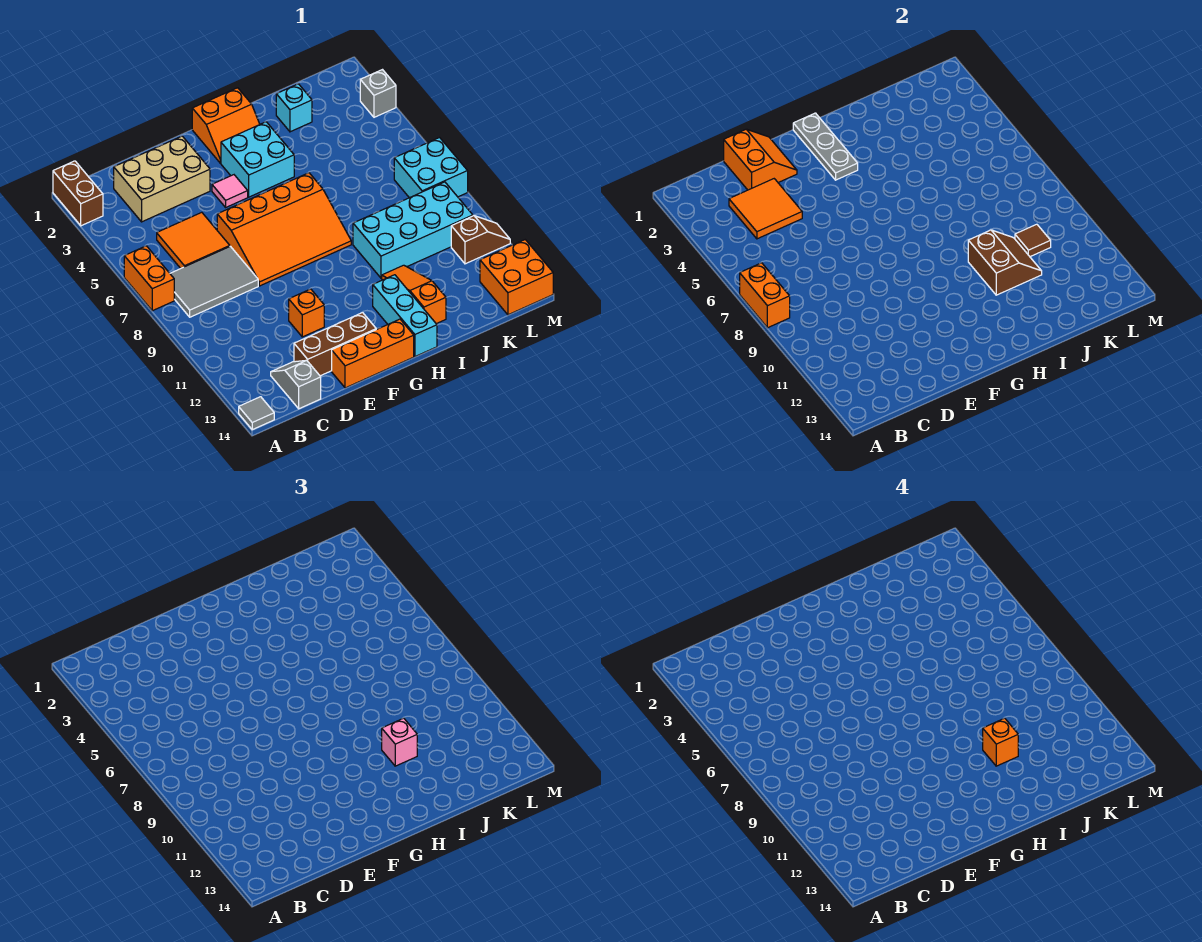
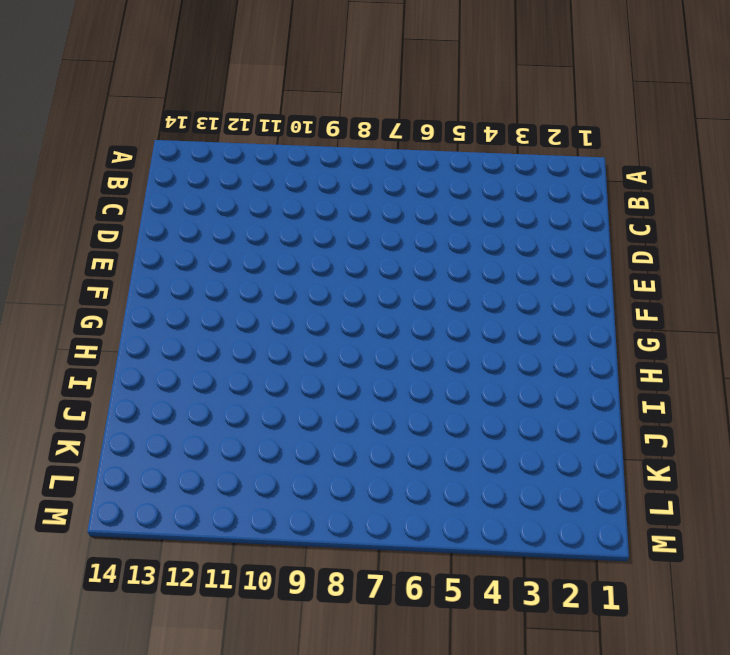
none -> brown brick A1:A2 level 1
none -> orange brick A6:A7 level 1
none -> grey tile A14 level 1
none -> grey tile B7:D8 level 1

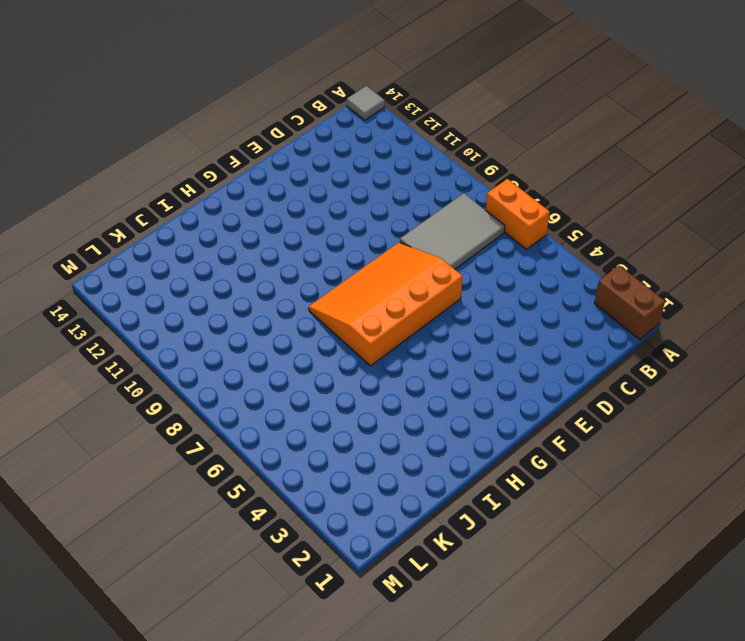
none -> tan brick C2:E3 level 1
none -> orange tile C5:D6 level 1
none -> grey slope C13:C14 level 1 top 14
none -> brown brick D13:F13 level 1

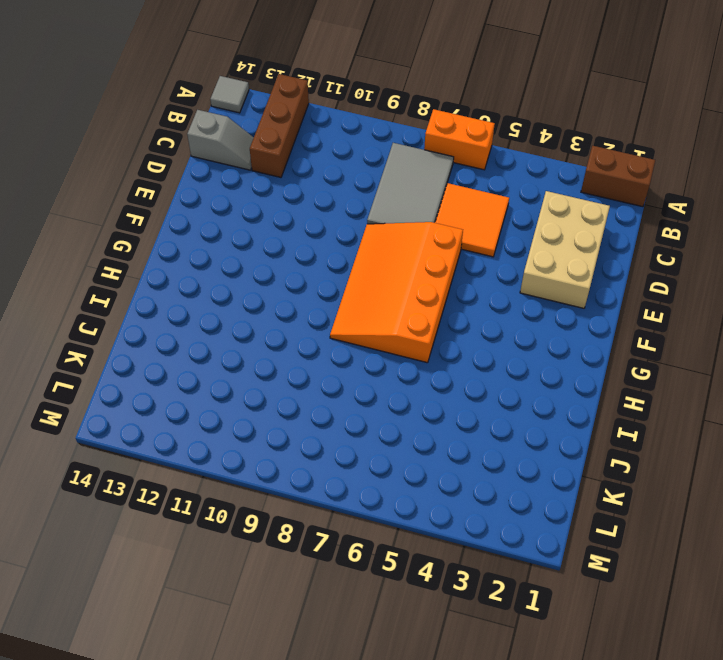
brown brick A12:C12 level 1 -> brown brick D13:F13 level 1
none -> orange brick E11 level 1
none -> orange brick E14:G14 level 1
none -> pink tile F4 level 1
none -> orange slope G1:H2 level 1 top 1

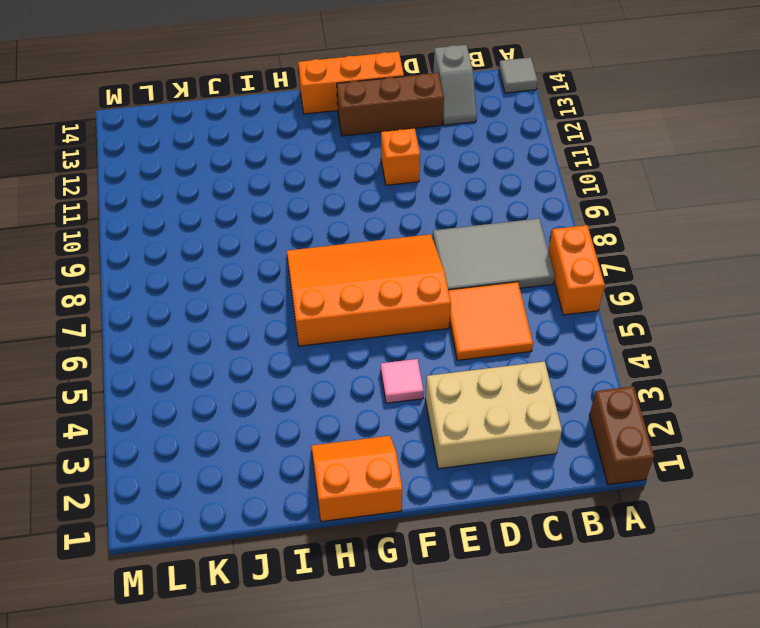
none -> cyan brick G3:H4 level 1
none -> cyan brick H12:H14 level 1
none -> cyan brick I9:L10 level 1
none -> orange slope I11:I13 level 1 top 13

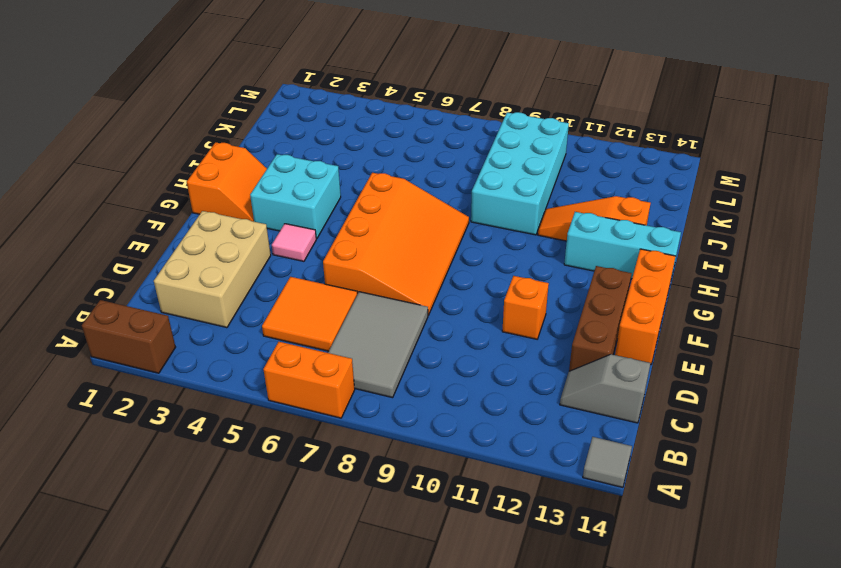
none -> cyan brick J2 level 1
none -> cyan brick L7:M8 level 1
none -> brown slope L11:M11 level 1 top L
none -> orange brick L13:M14 level 1

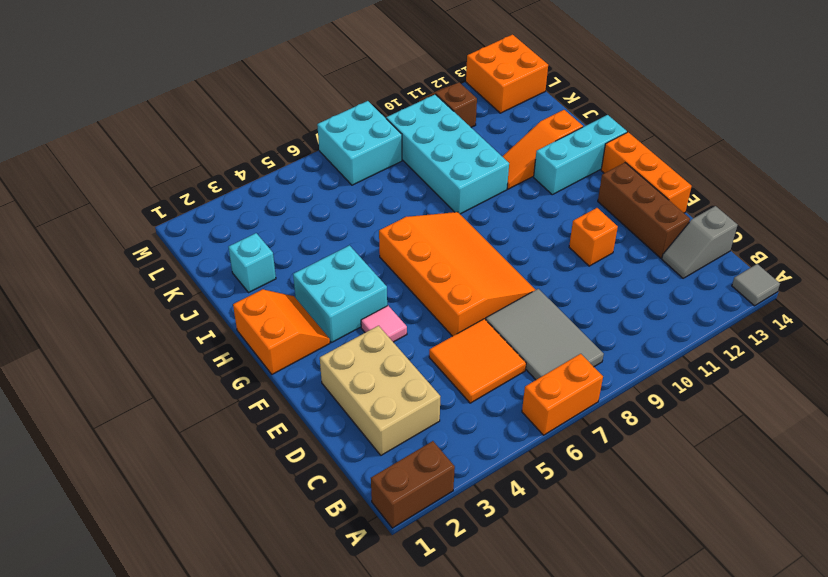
none -> grey brick M3 level 1
none -> orange brick A7:A8 level 2
none -> orange tile C3:D4 level 2
none -> orange slope D1:E2 level 2 top D

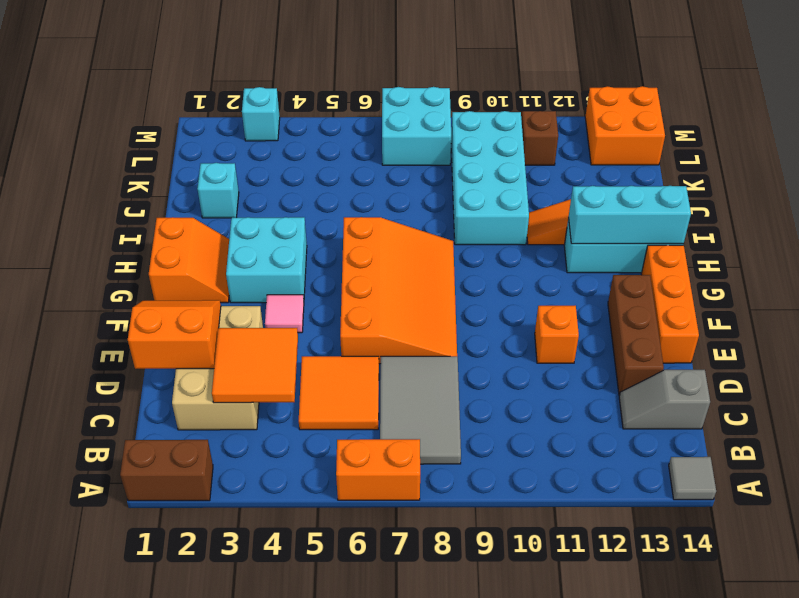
cyan brick H12:H14 level 2 -> none
cyan brick M3 level 1 -> grey brick M3 level 1
none -> orange brick A7:A8 level 2
none -> grey plate G1:G3 level 2
none -> brown slope I10:J11 level 2 top I
none -> brown tile K10 level 2

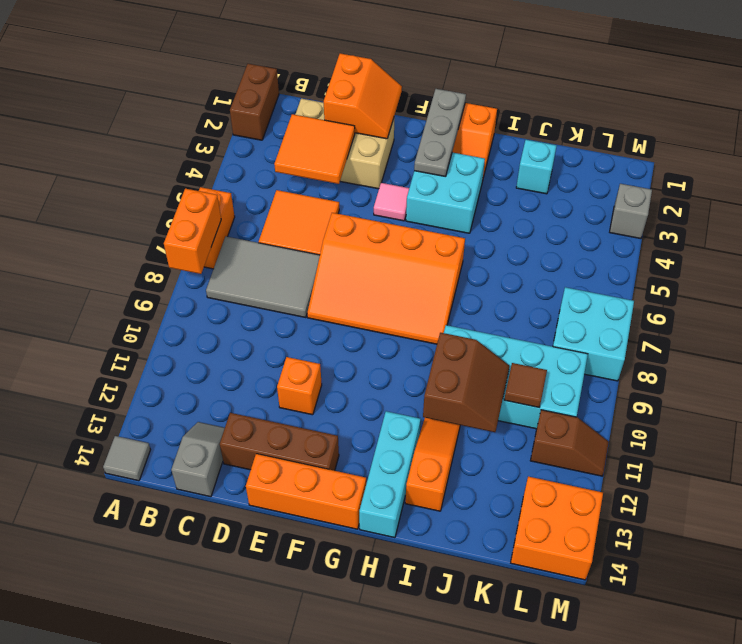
none -> pink brick I11 level 3
none -> orange brick I11 level 4

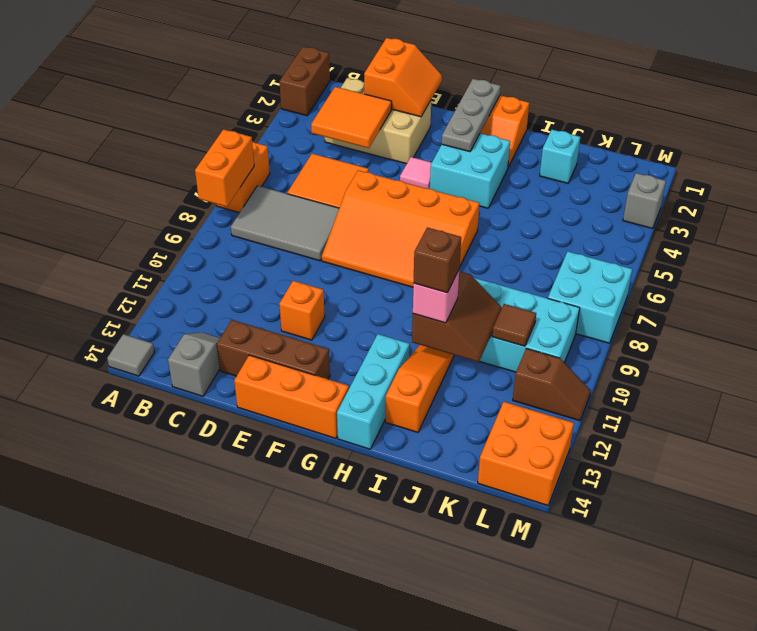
brown brick I11 level 4 -> orange brick I11 level 4

